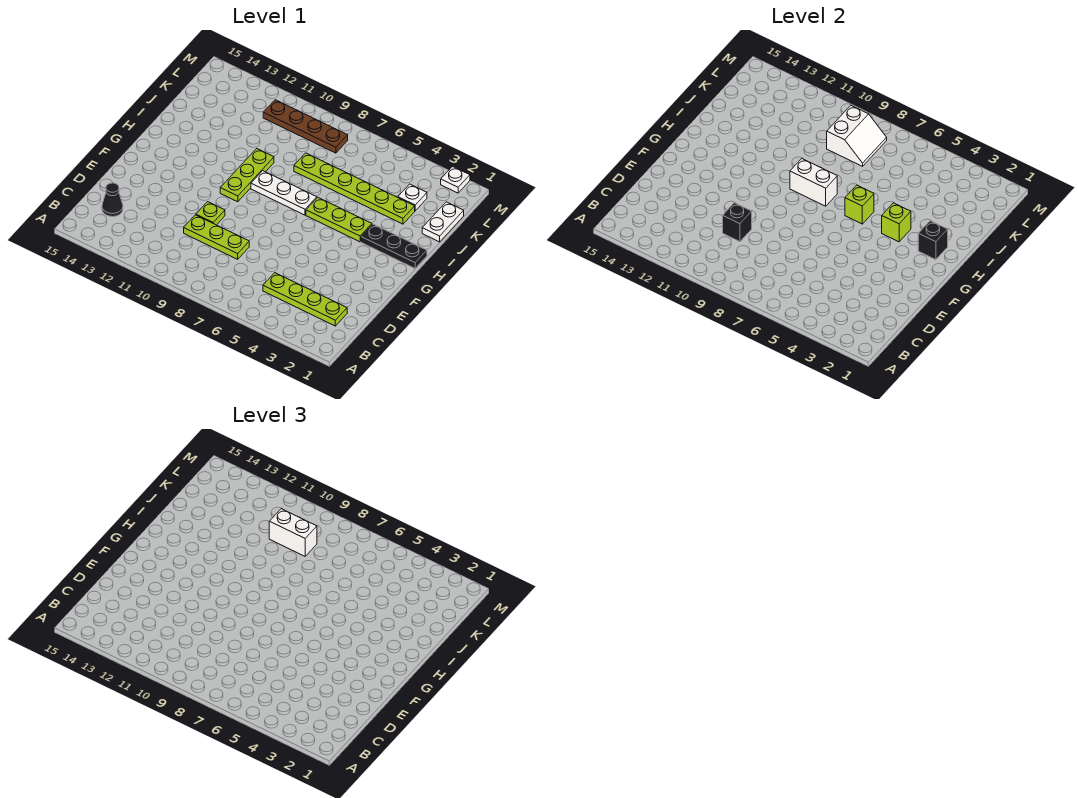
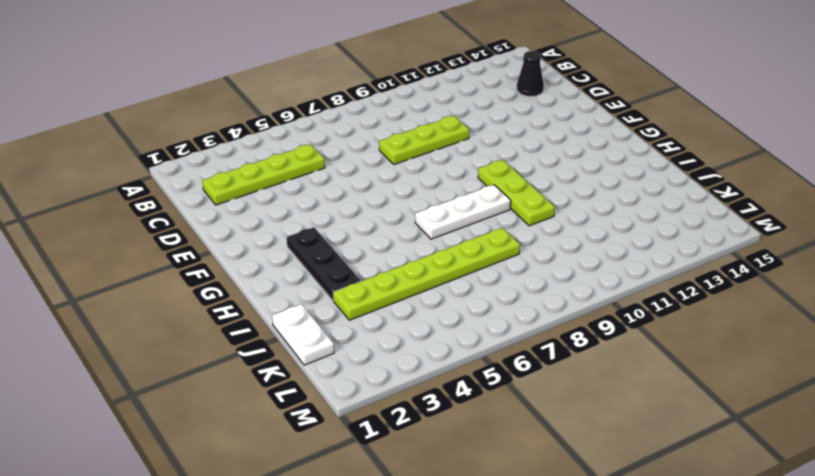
black plate G3:I3 level 1 -> black plate H1:H3 level 1
none -> lime plate E10 level 1
none -> lime plate H4:H6 level 1
none -> white plate K3 level 1

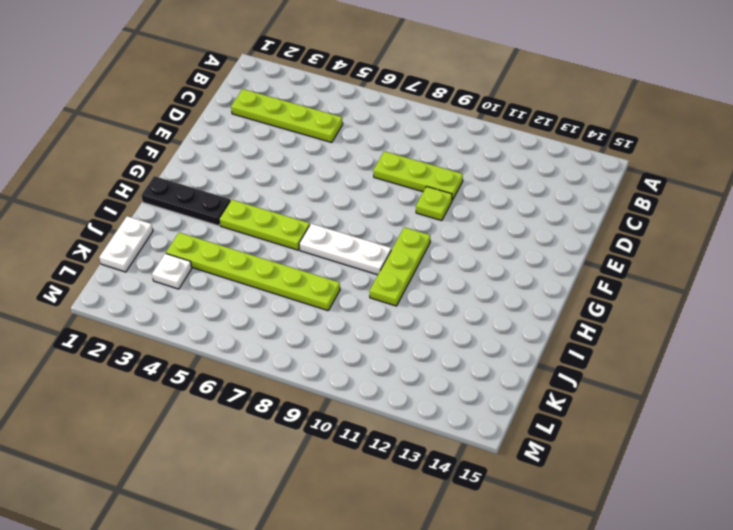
none -> black cone C14 level 1
none -> brown plate L8:L11 level 1
none -> white plate M2 level 1

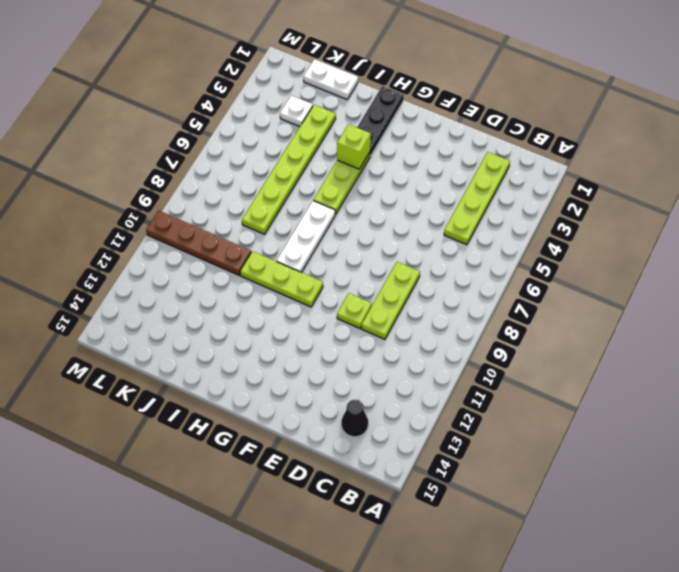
brown plate J10:M10 level 1 -> brown plate L8:L11 level 1
none -> white plate M2 level 1
none -> black brick D10 level 2
none -> black brick H2 level 2

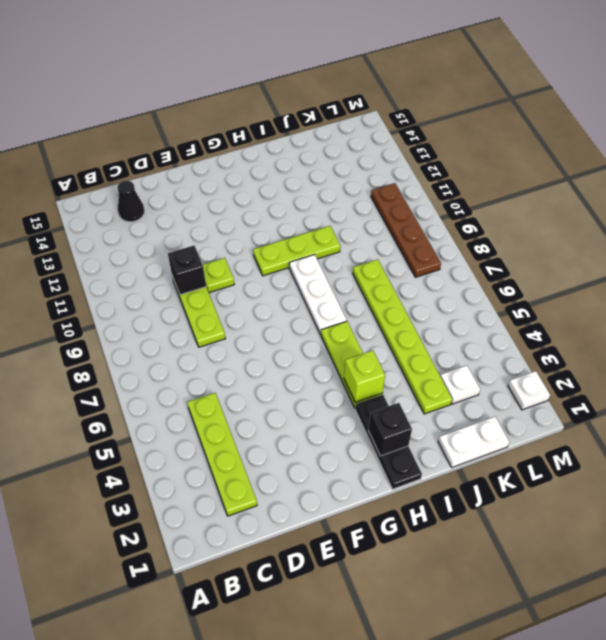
none -> lime brick H6 level 2
none -> white brick H8:H9 level 2
none -> white slope K8:L9 level 2 top 9

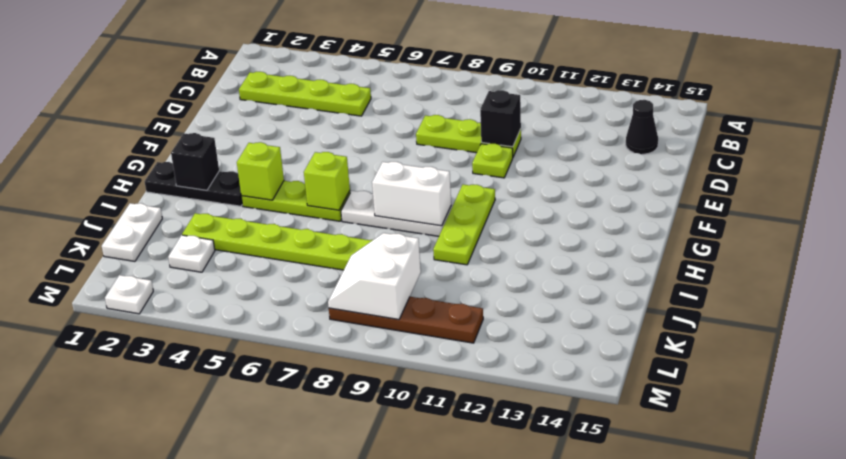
none -> white brick K9:K10 level 3

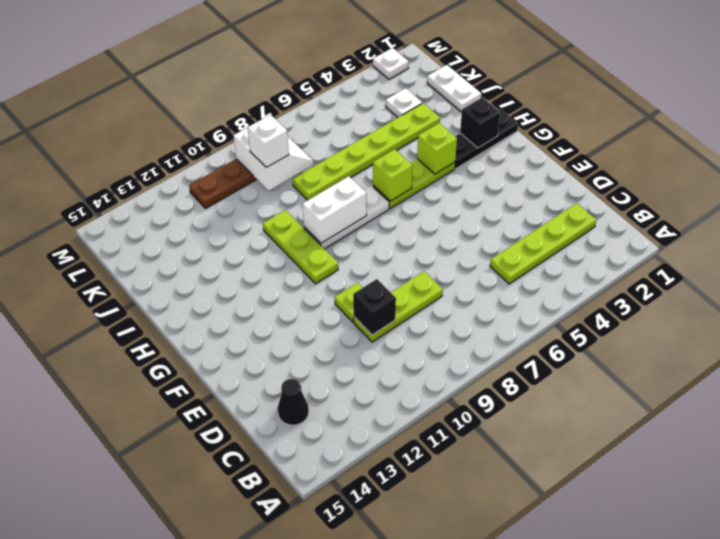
white brick K9 level 3 -> white brick K9:K10 level 3

